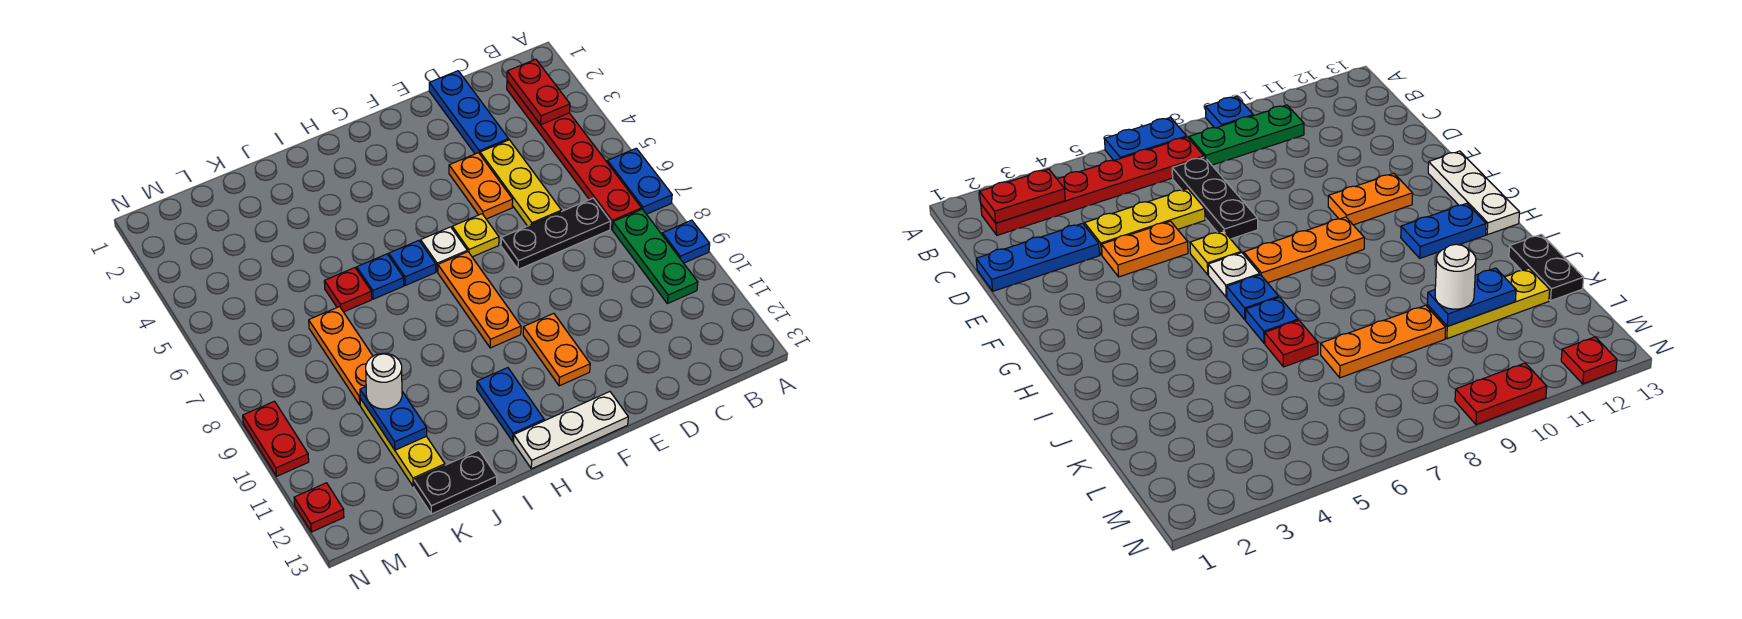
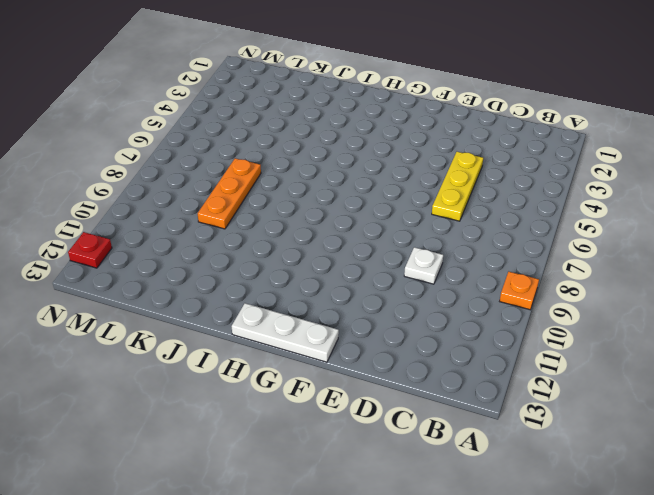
orange plate A9 level 1 -> blue plate A9 level 1
white plate D9 level 1 -> white plate G6 level 1
none -> blue plate A6:A7 level 1
none -> red plate B2:B7 level 1
none -> green plate B8:B10 level 1

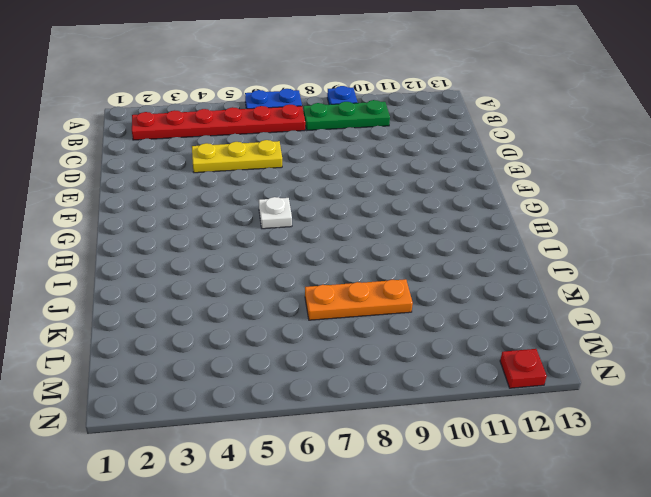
none -> black plate C7:E7 level 1
none -> blue plate D1:D3 level 1
none -> orange plate E4:E5 level 1

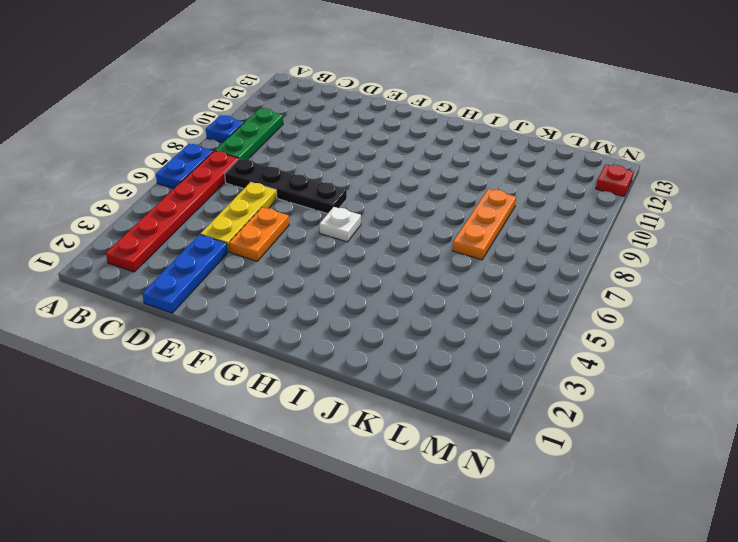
black plate C7:F7 level 1 -> black plate C7:E7 level 1
none -> yellow plate F6 level 1
none -> orange plate F10:F11 level 1
none -> white plate F13:H13 level 1

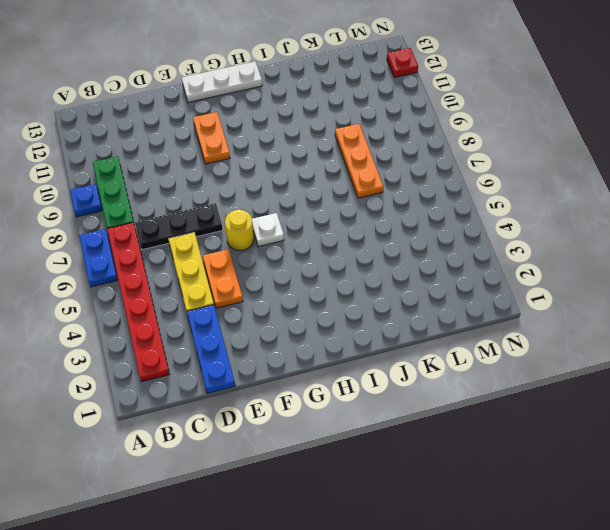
yellow round brick F6 level 1 -> yellow plate F6 level 1
none -> orange plate G7:G9 level 1
none -> blue plate H6 level 1
none -> blue plate H11:H12 level 1

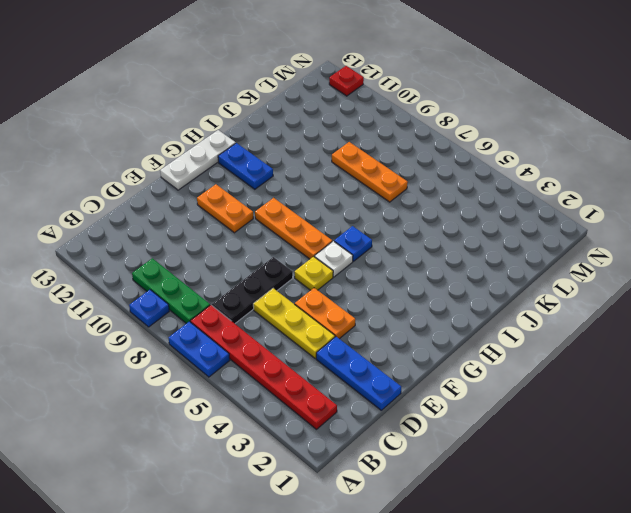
none -> blue plate I6 level 1
none -> red plate J6 level 1
none -> black plate J13:K13 level 1

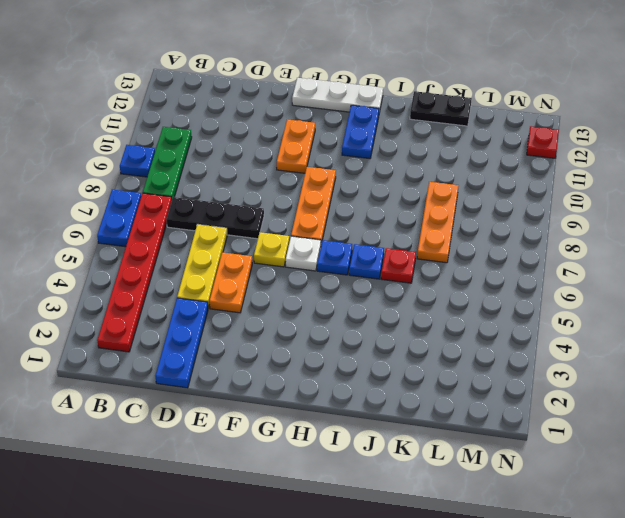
none -> yellow plate K10:K12 level 1
none -> red plate N9:N10 level 1
none -> red plate B2:B3 level 2

